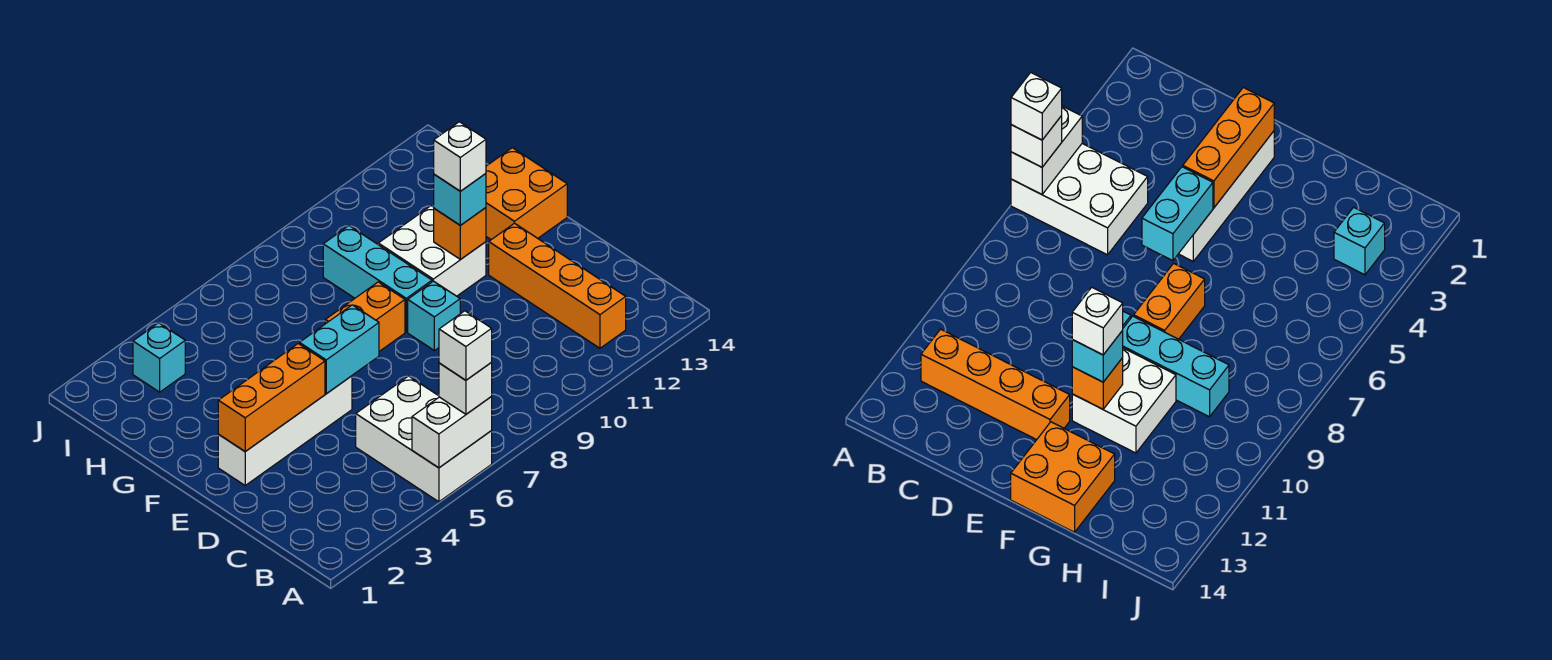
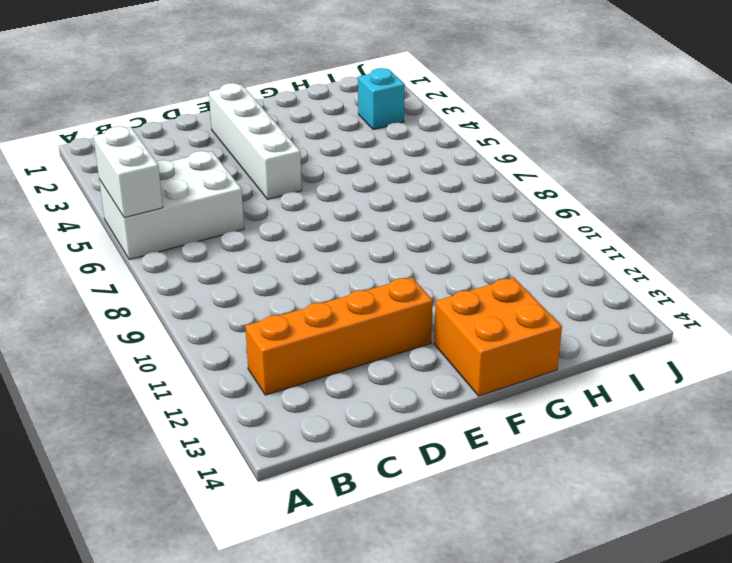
none -> cyan brick E9 level 1
none -> orange brick F7:F8 level 1
none -> cyan brick F9:H9 level 1

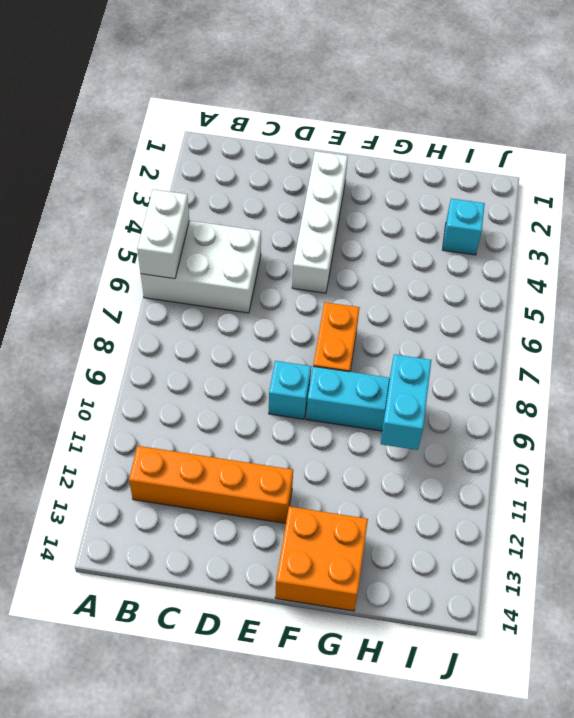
cyan brick H9:H10 level 2 -> cyan brick E5:E6 level 2
none -> white brick F10:G11 level 1
none -> orange brick E2:E4 level 2
none -> orange brick F11 level 2

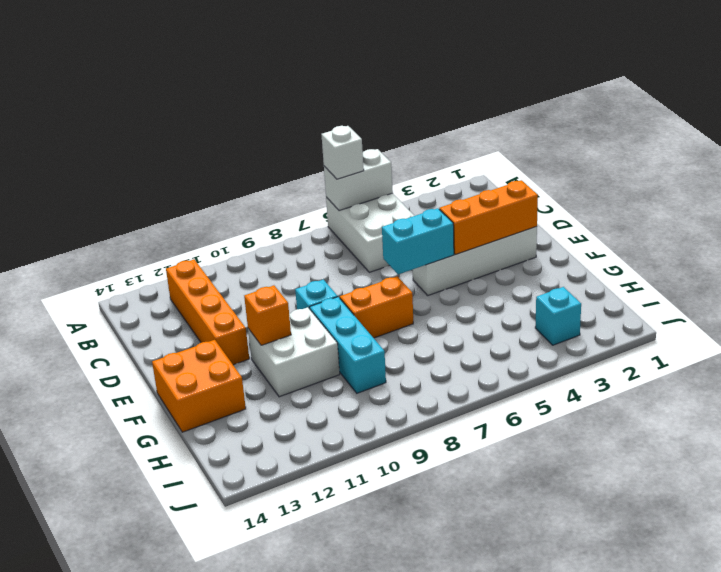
none -> cyan brick F11 level 3
none -> white brick A6 level 4
none -> white brick F11 level 4

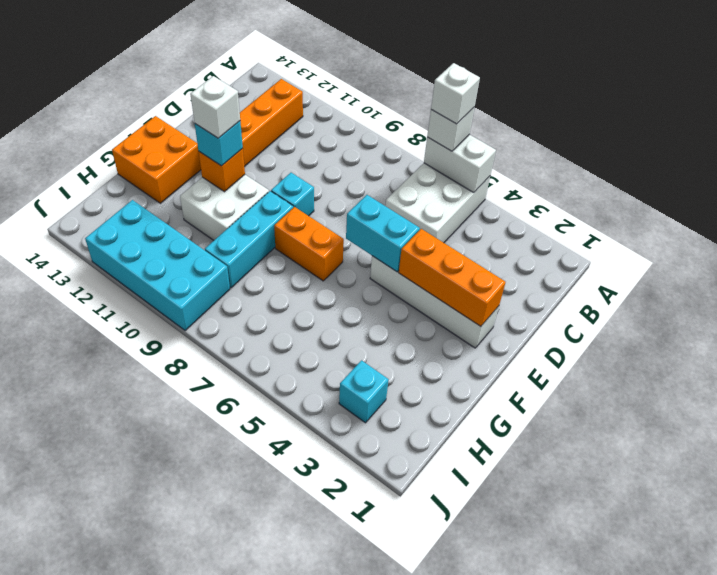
cyan brick I9:J12 level 1 -> none

